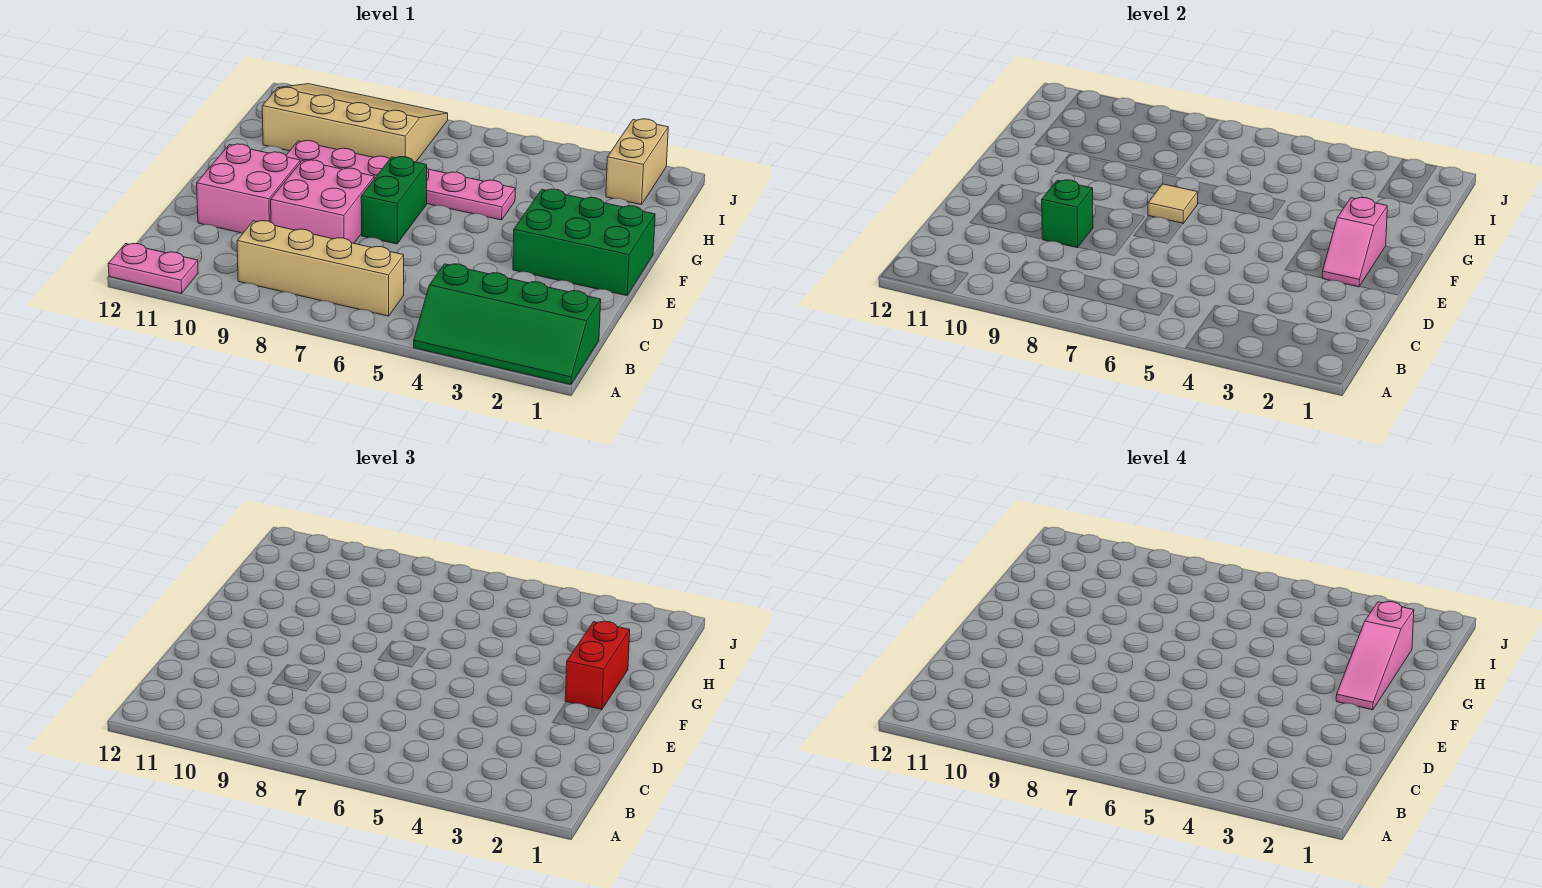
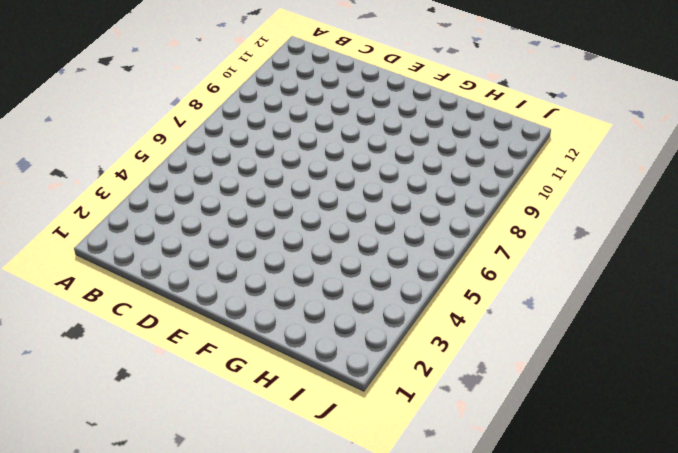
none -> green slope A1:B4 level 1 top B
none -> pink plate A11:A12 level 1
none -> tan brick B6:B9 level 1

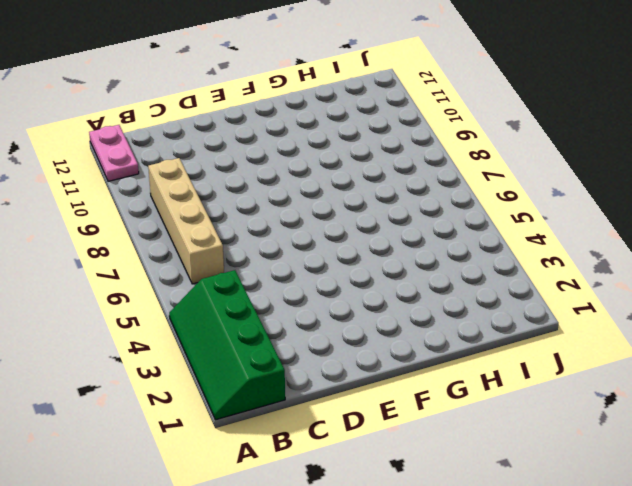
none -> pink brick D8:E9 level 1
none -> pink brick D10:E11 level 1
none -> green brick E1:F3 level 1

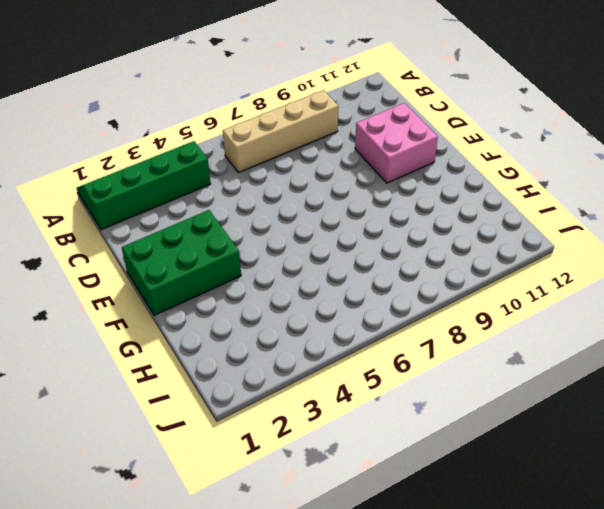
none -> pink plate A11:A12 level 1
none -> pink brick D8:E9 level 1
none -> green brick E7:F7 level 1

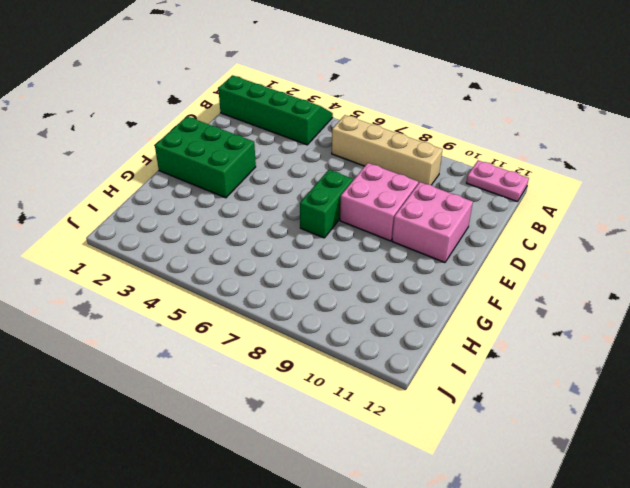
none -> pink plate G5:G10 level 1
none -> tan slope H8:J11 level 1 top H
none -> tan brick I2:J2 level 1

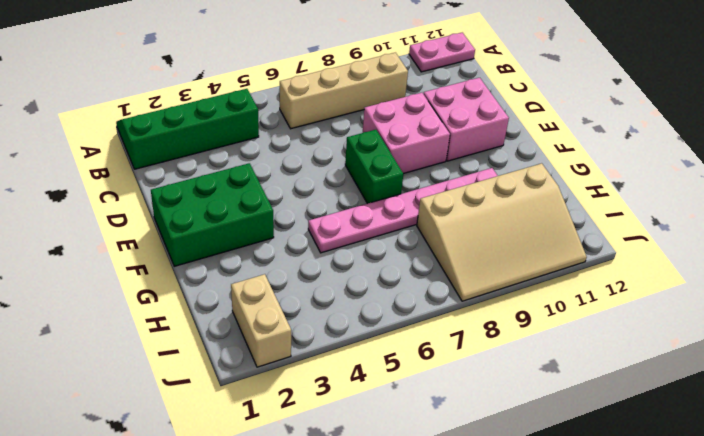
none -> green brick D9 level 2
none -> pink slope E2:F2 level 2 top F
none -> tan tile F7 level 2

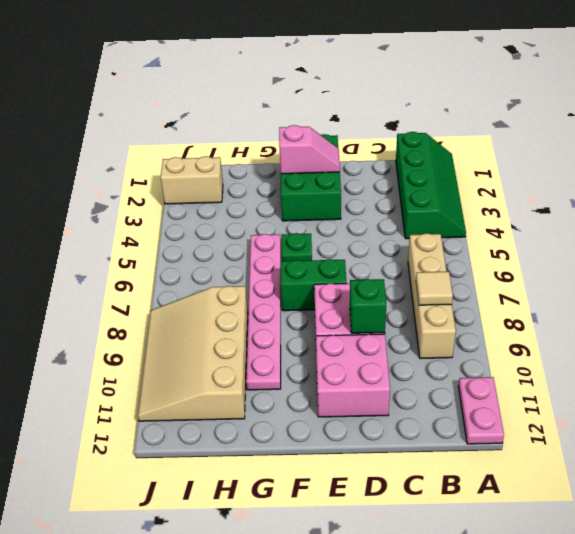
tan tile B8 level 2 -> tan tile F7 level 2
green plate F5 level 1 -> none
none -> red brick F2:G2 level 3
none -> pink slope F2:H2 level 4 top H

